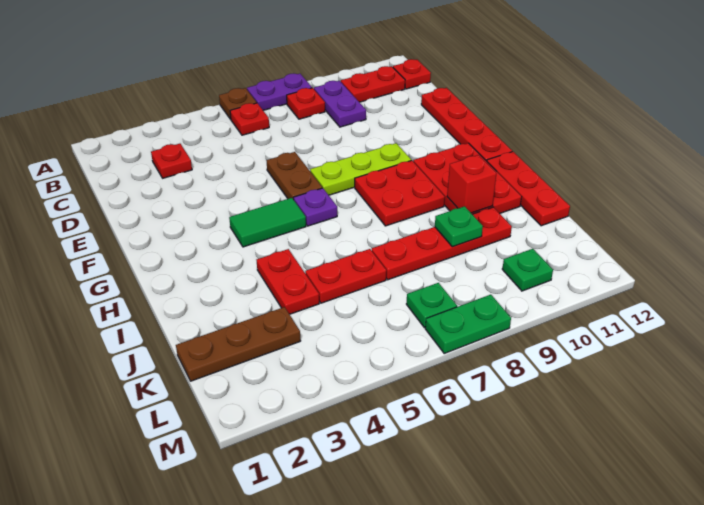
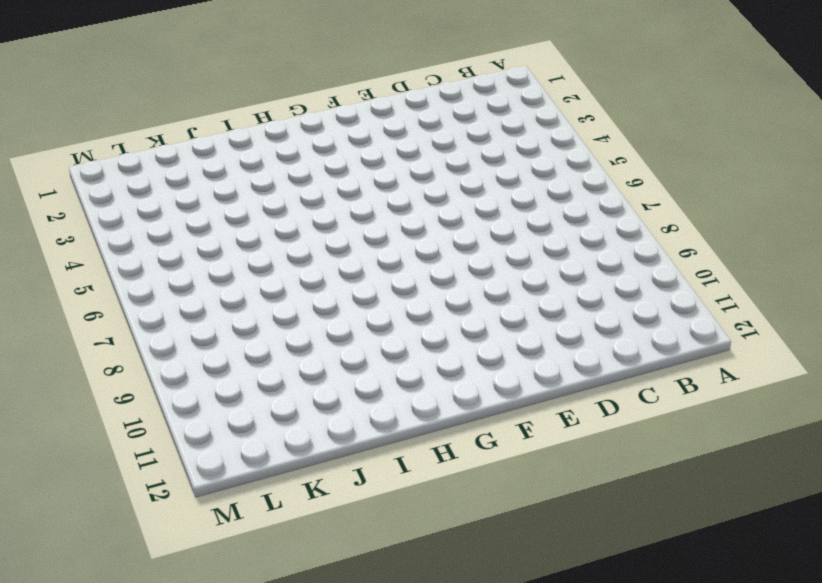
none -> brown plate A6 level 1
none -> purple plate A7:A8 level 1
none -> red plate B6 level 1

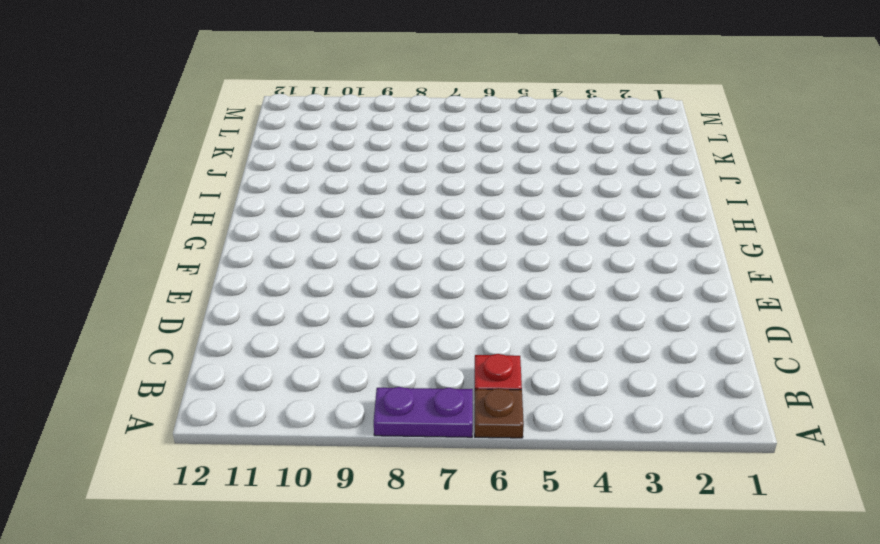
none -> red plate B8 level 1
none -> purple plate B9:C9 level 1
none -> red plate B10:B11 level 1

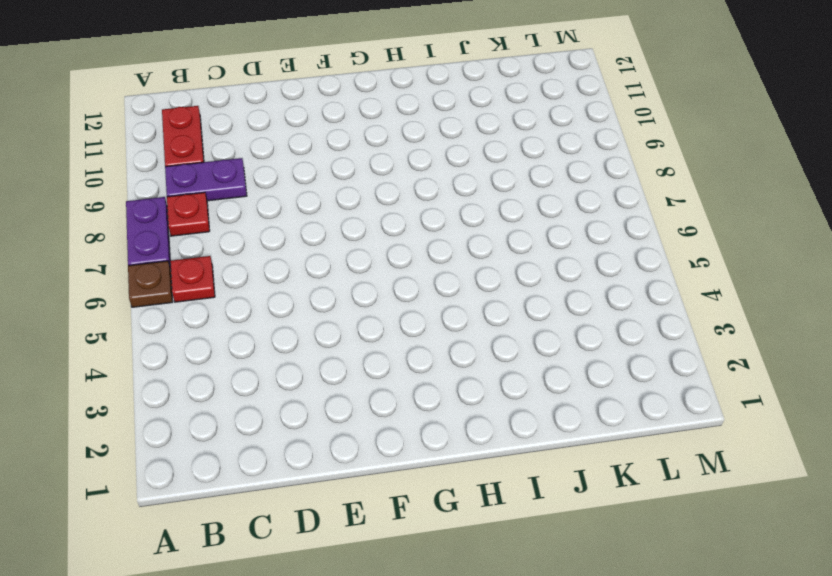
none -> red plate B12 level 1
none -> red plate C3 level 1
none -> red plate D12:G12 level 1

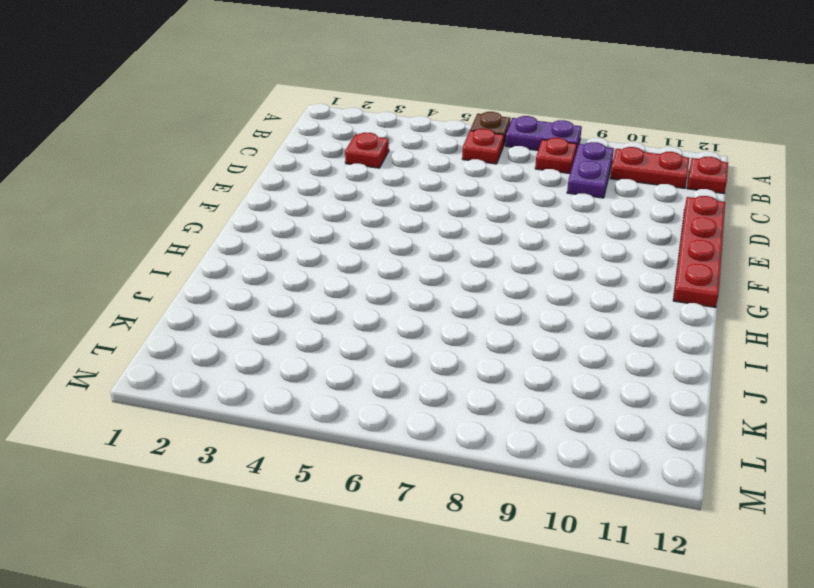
none -> brown plate E6:F6 level 1
none -> lime plate F7:F9 level 1
none -> green tile G4:G5 level 1

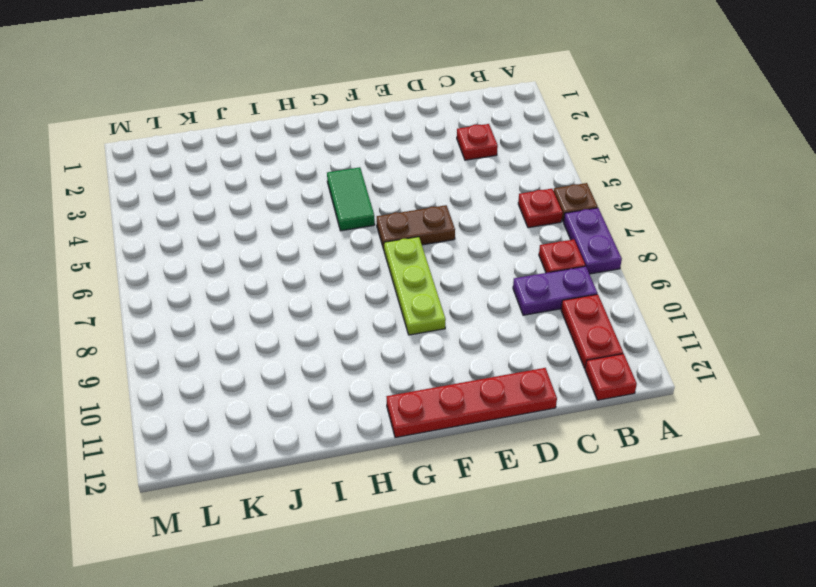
none -> purple plate G6 level 1
none -> red plate G8:H9 level 1
none -> red plate G10:I11 level 1

